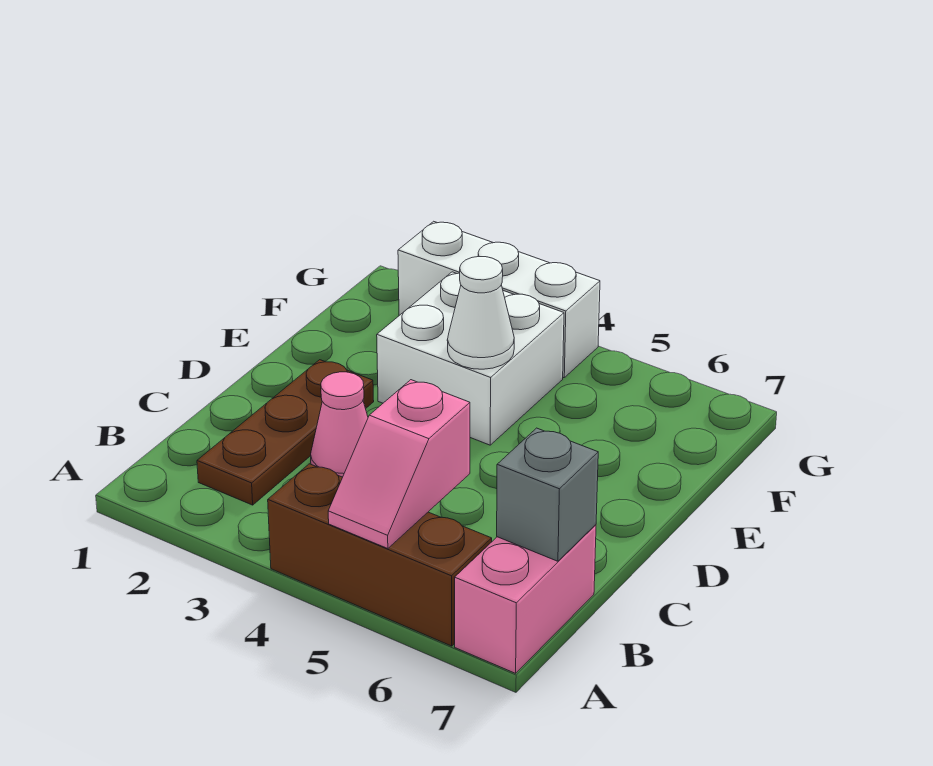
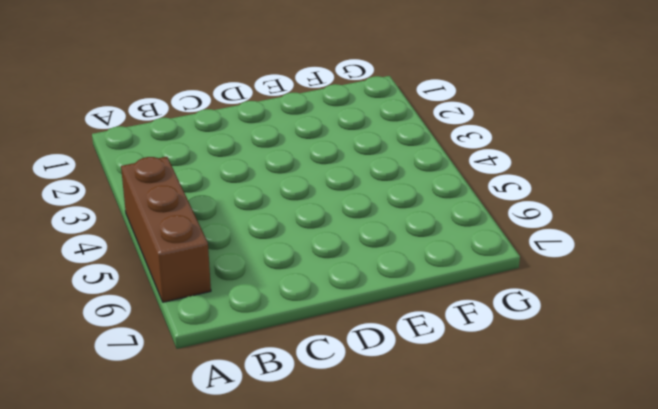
none -> pink brick A7:B7 level 1
none -> brown plate B2:D2 level 1

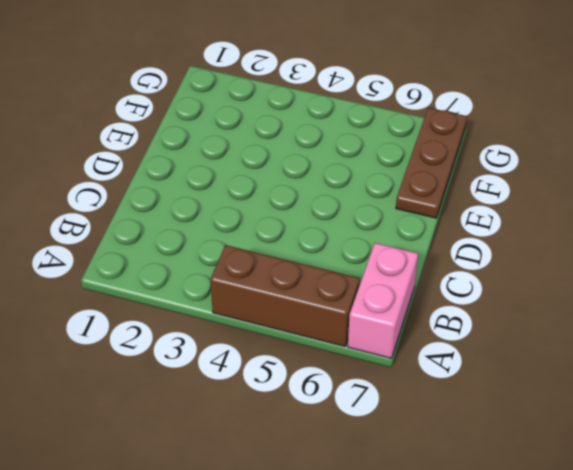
brown plate E7:G7 level 1 -> brown plate B2:D2 level 1
none -> pink cone C3 level 1
none -> white brick E3:F4 level 1

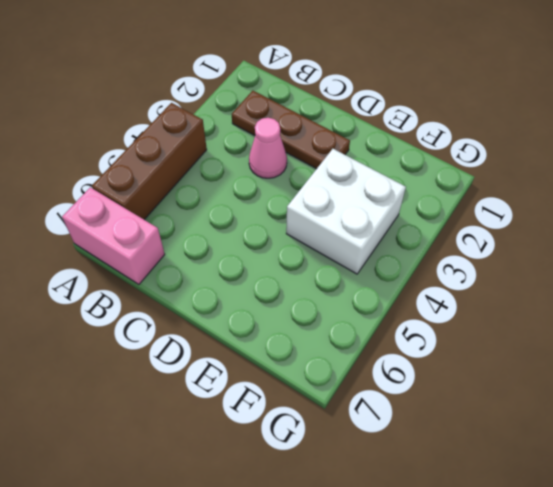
none -> white brick G2:G4 level 1
none -> pink slope A5:B5 level 2 top B

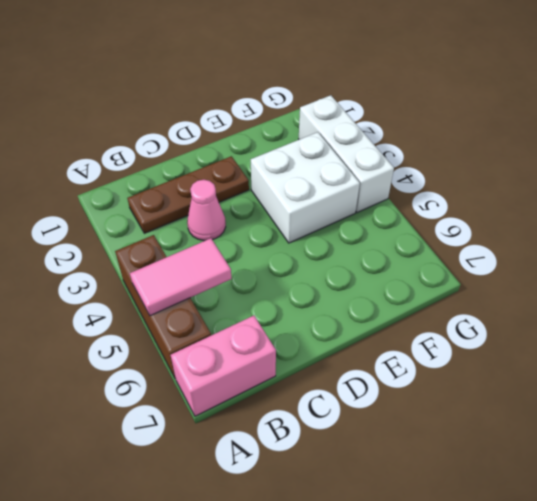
pink tile A5:B5 level 2 -> pink slope A5:B5 level 2 top B
none -> grey brick B7 level 2
none -> white cone E4 level 2

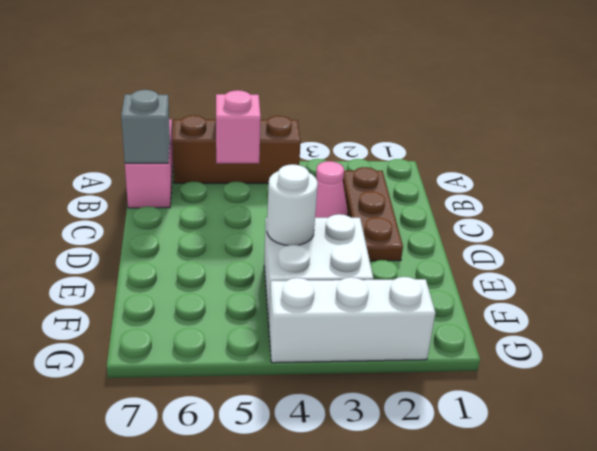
white round brick E4 level 2 -> white cone E4 level 2

